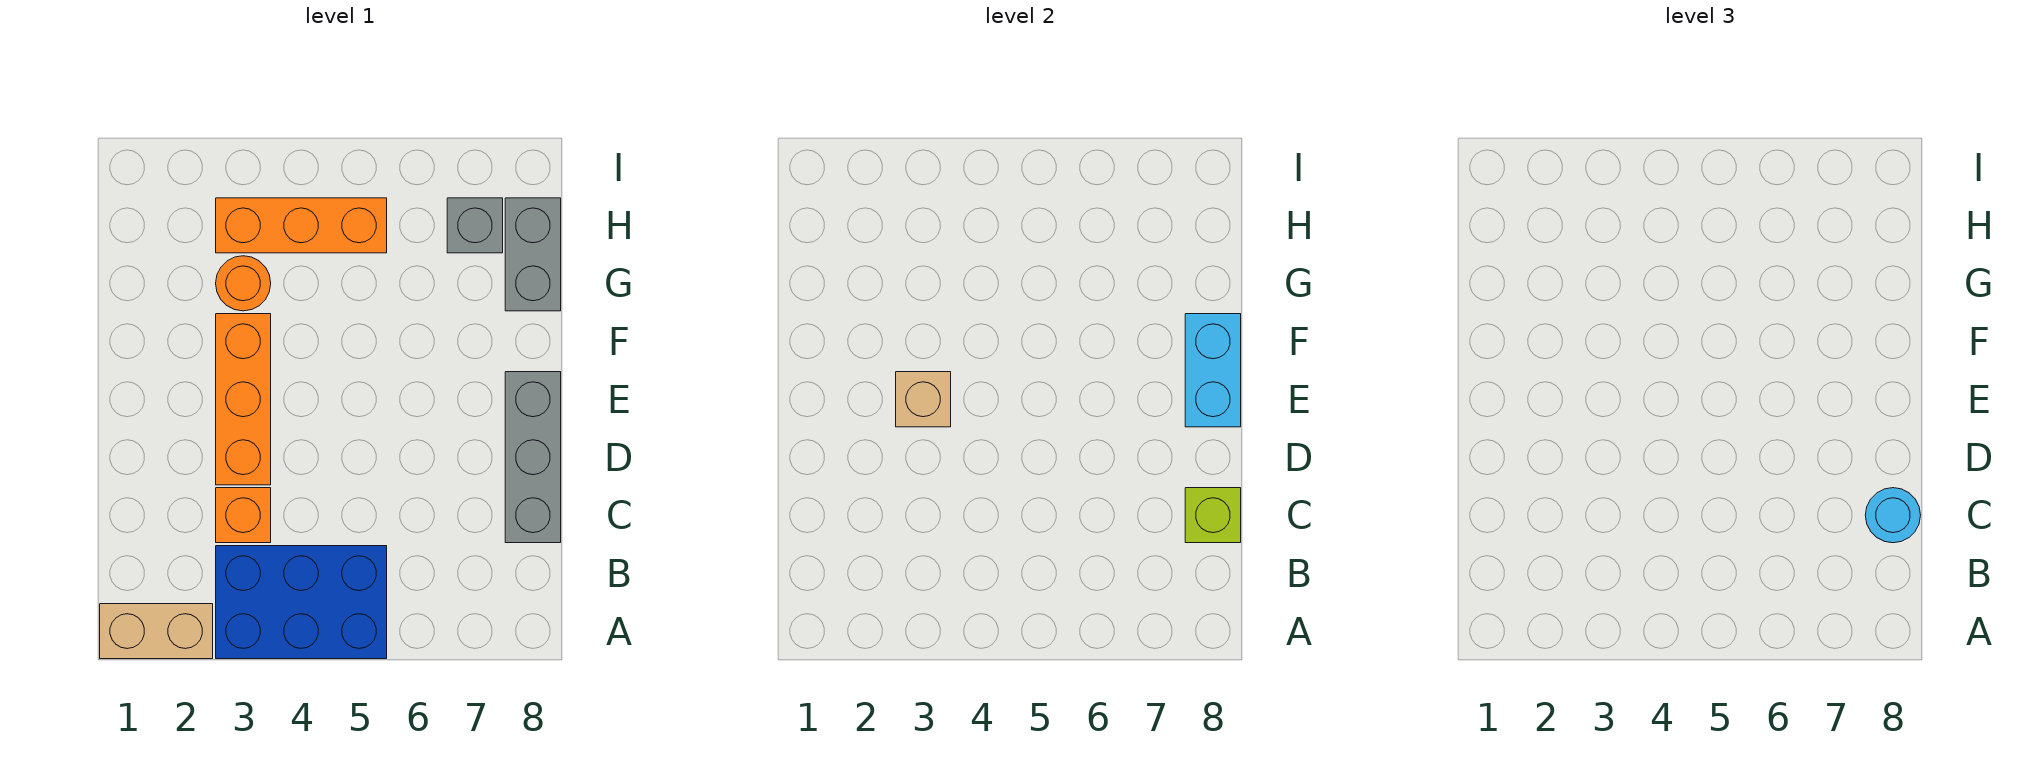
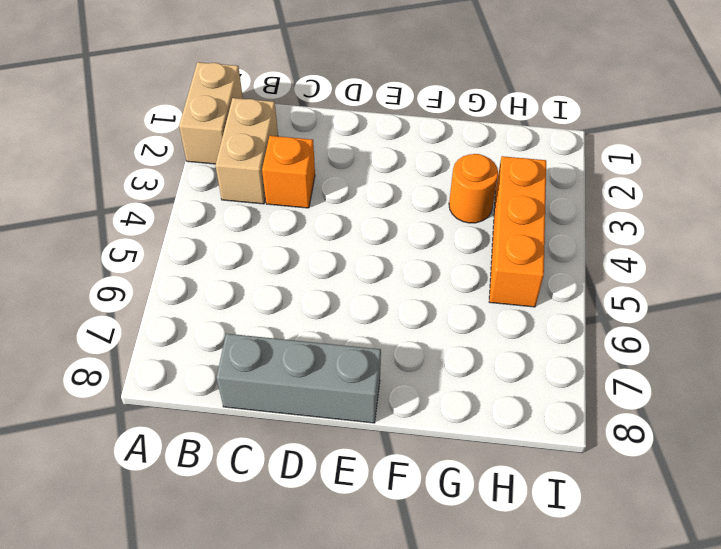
tan brick B2:B3 level 1 -> blue brick A3:B5 level 1
none -> orange brick D3:F3 level 1
none -> grey brick G8:H8 level 1
none -> grey brick H7 level 1

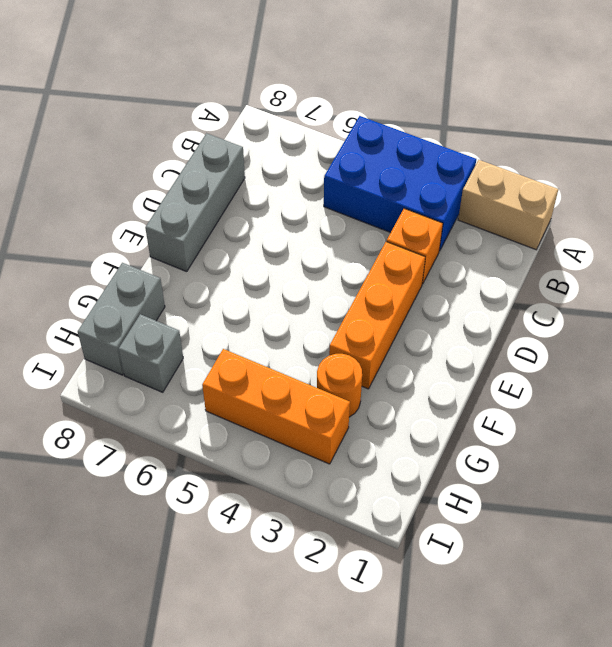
none -> lime brick C8 level 2
none -> tan brick E3 level 2
none -> cyan brick E8:F8 level 2

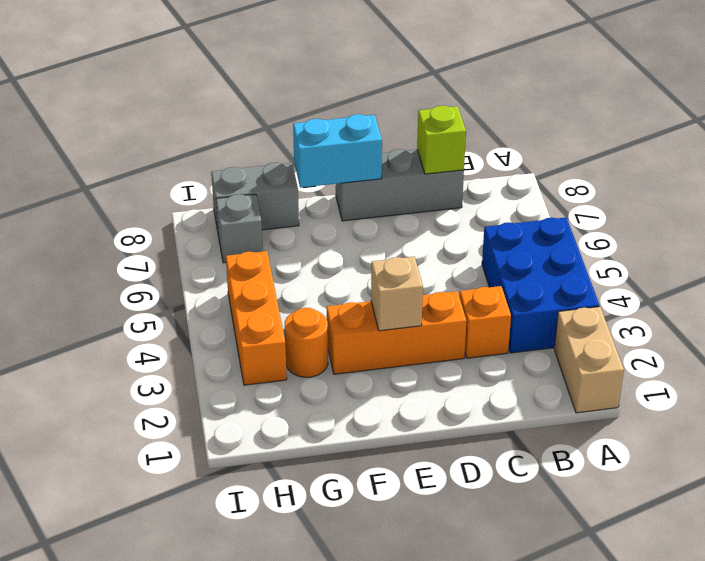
none -> cyan round brick C8 level 3

